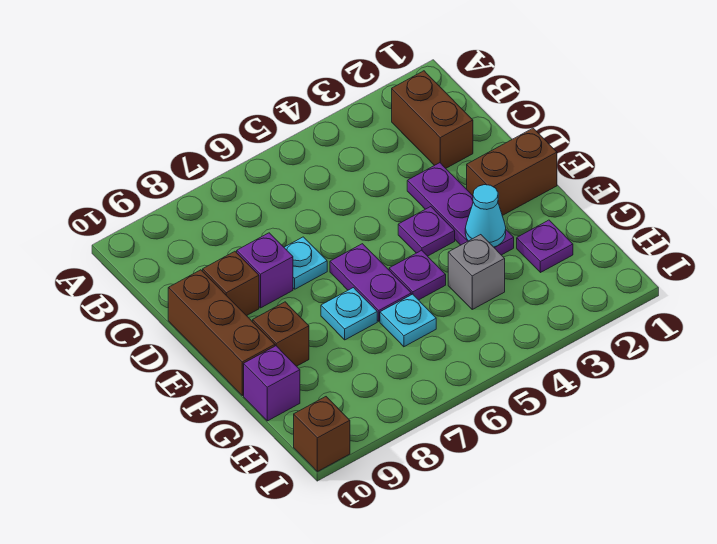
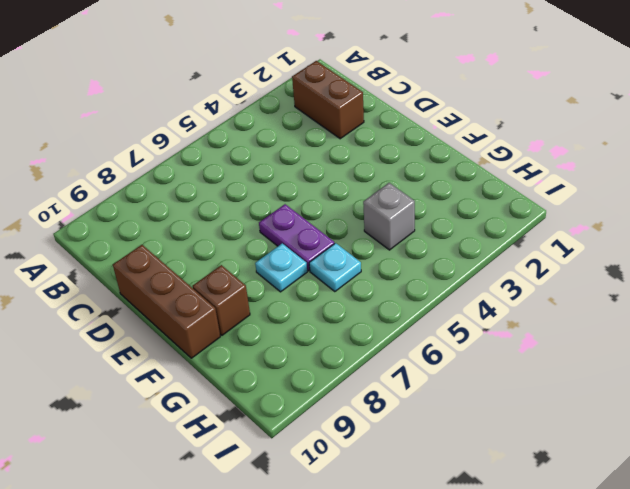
none -> purple plate D3:F3 level 1
none -> cyan plate D7 level 1
none -> purple brick D8 level 1

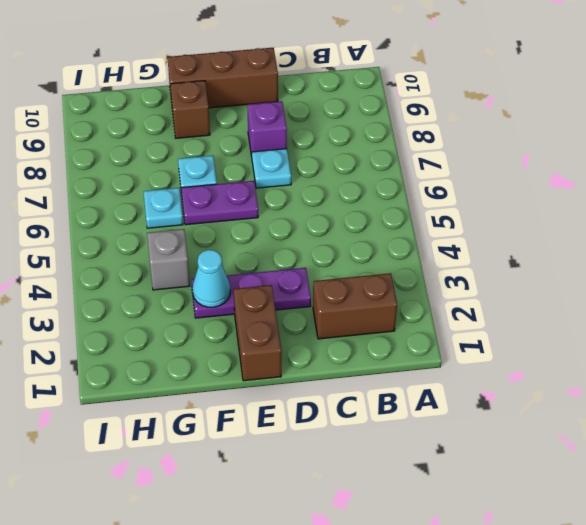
none -> brown brick D9 level 1
none -> purple plate E4 level 1
none -> purple plate F5 level 1

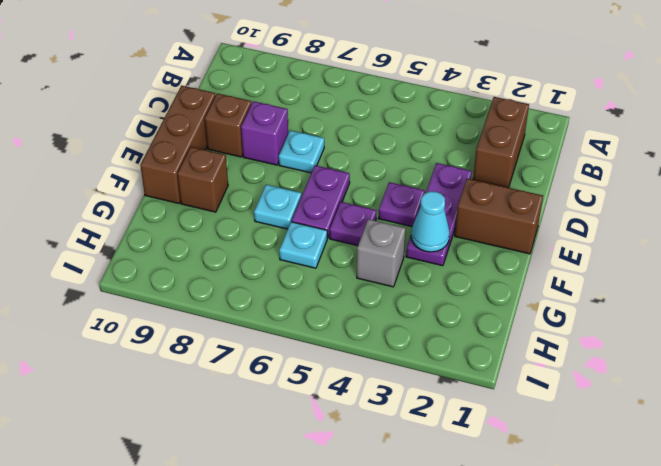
none -> purple plate G2 level 1
none -> purple brick G10 level 1
none -> brown brick I10 level 1

